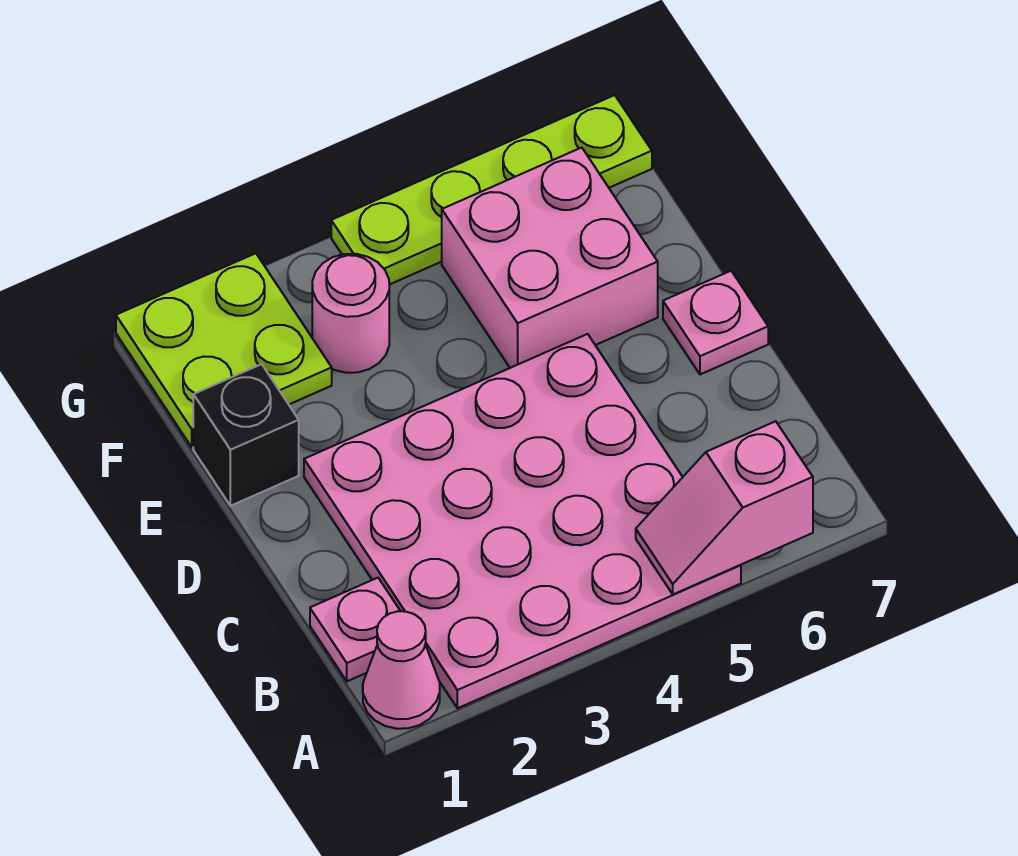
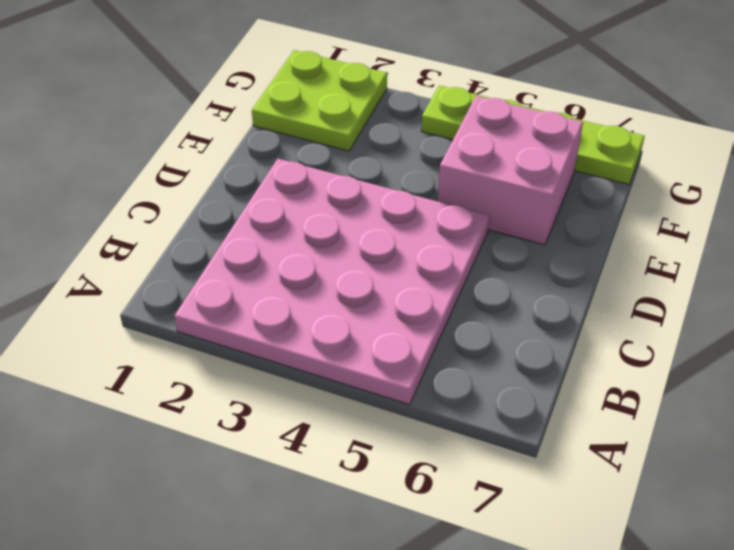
none -> pink cone A1 level 1
none -> pink plate B1 level 1

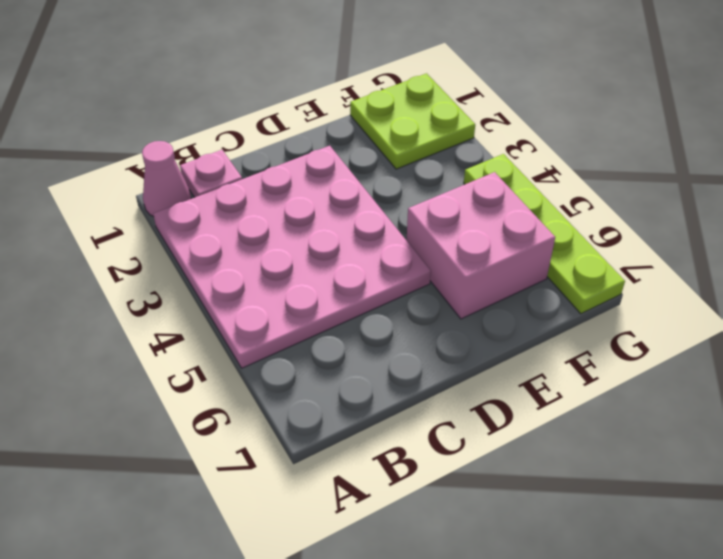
none -> pink plate D7 level 1
none -> black brick E1 level 1

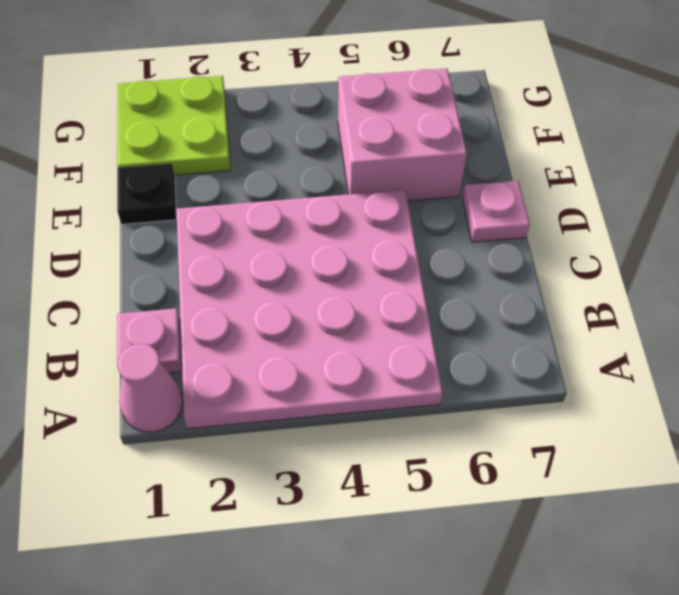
black plate E1 level 1 -> black brick E1 level 1
none -> pink round brick F3 level 1
none -> lime plate G4:G7 level 1

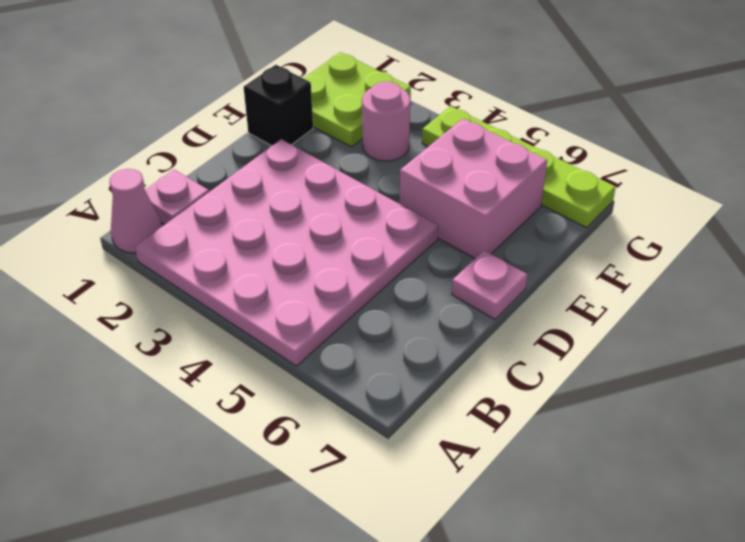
none -> pink slope A5:A6 level 2 top 6

